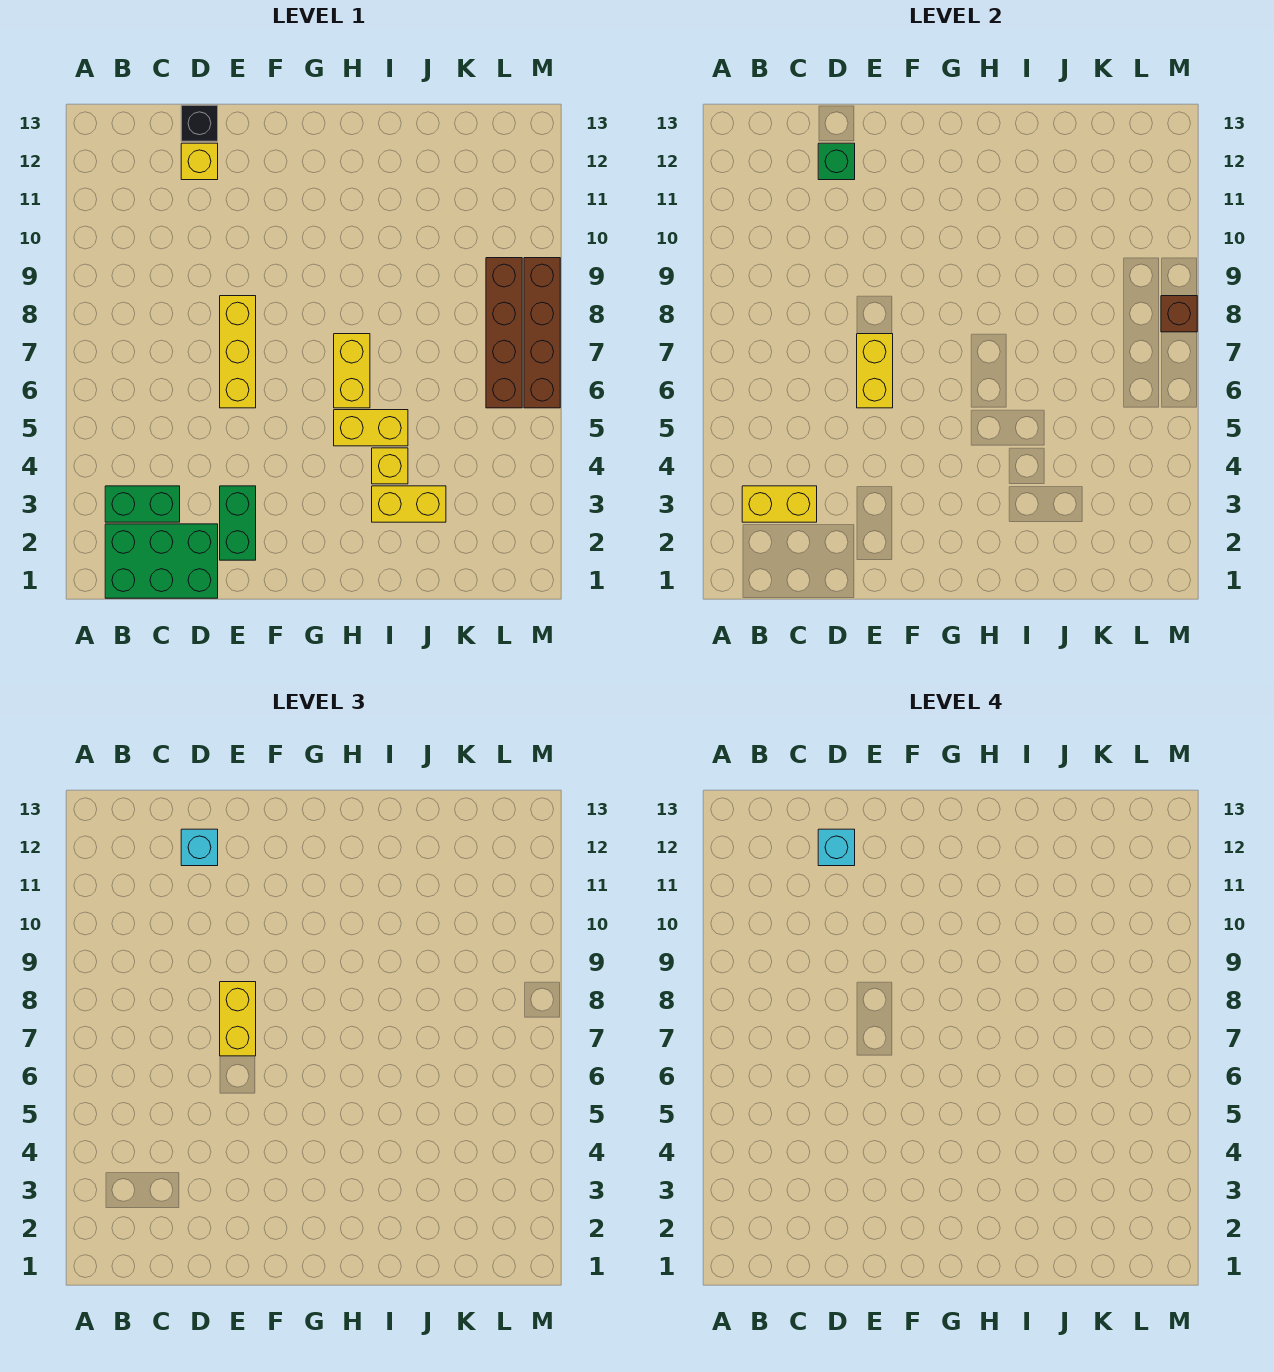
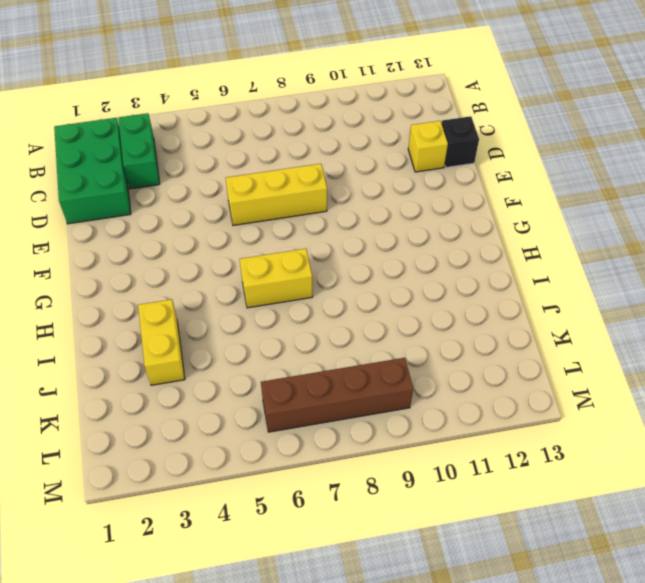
none -> green brick E2:E3 level 1
none -> yellow brick H5:I5 level 1
none -> yellow brick I4 level 1

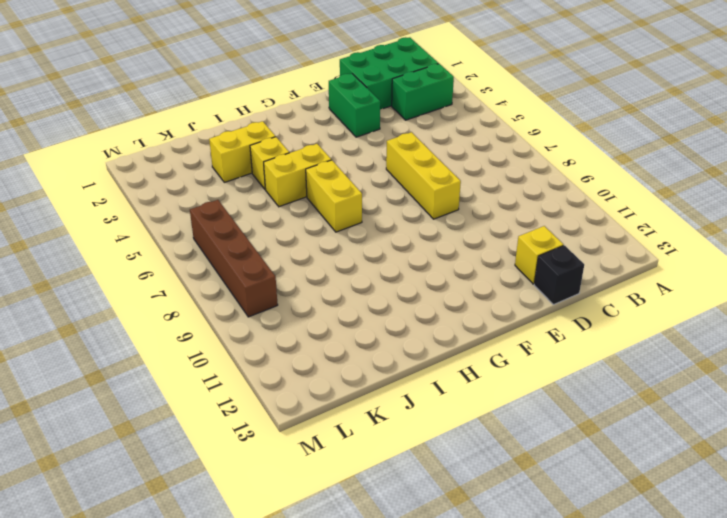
none -> brown brick M6:M9 level 1
none -> yellow brick B3:C3 level 2
none -> green brick D12 level 2

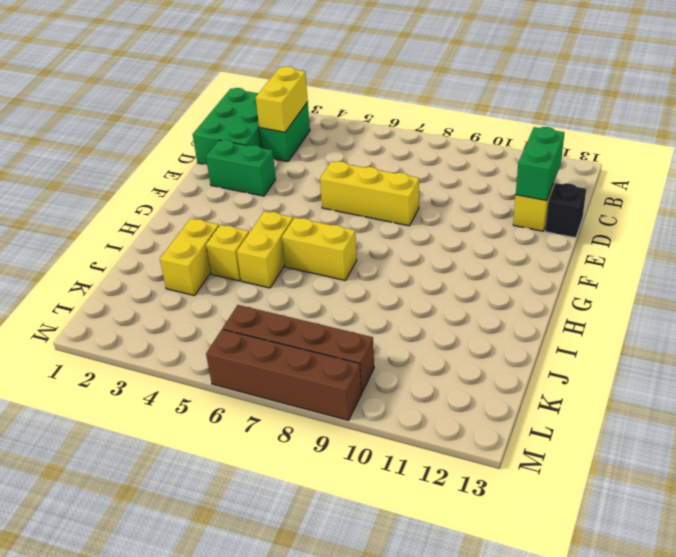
green brick C12:D12 level 2 -> green brick D12 level 2
none -> yellow brick E6:E7 level 2
none -> brown brick M8 level 2
none -> cyan brick D12 level 3

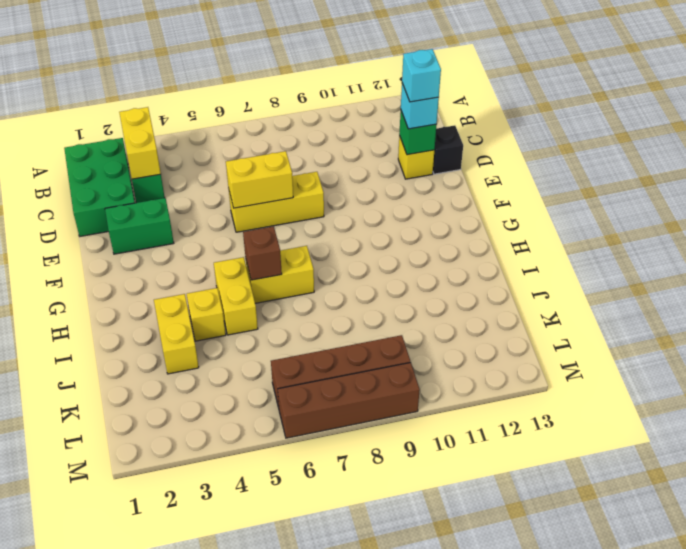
brown brick H6 level 2 -> brown brick M8 level 2
none -> yellow brick E7:E8 level 3

